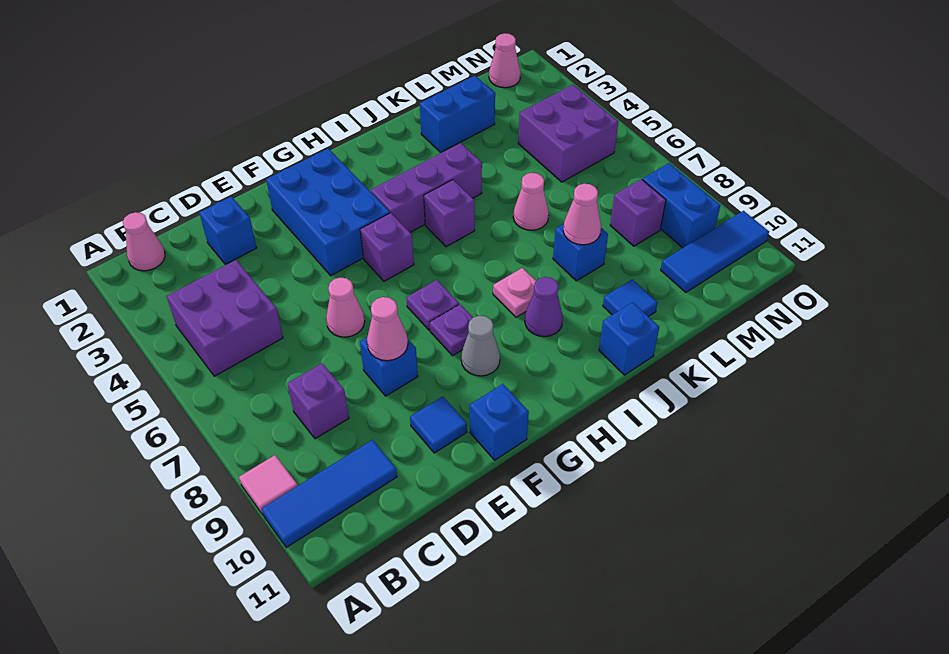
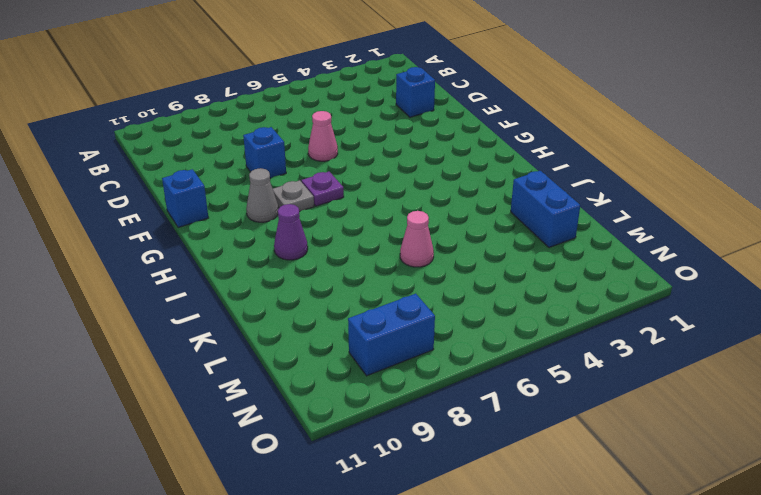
grey plate G8 level 1 -> purple plate G8 level 1
none -> pink tile A9 level 1
none -> blue tile A10:C10 level 1
none -> pink cone B1 level 1
none -> purple brick B4:C5 level 1

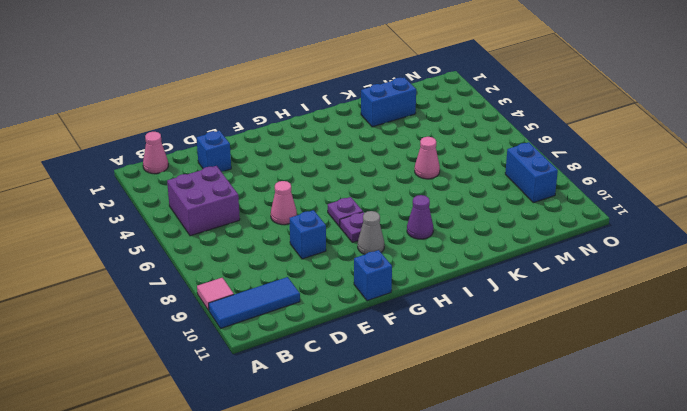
none -> purple brick C8 level 1
none -> blue tile E10 level 1
none -> blue brick F2:G4 level 1
none -> purple brick G5 level 1

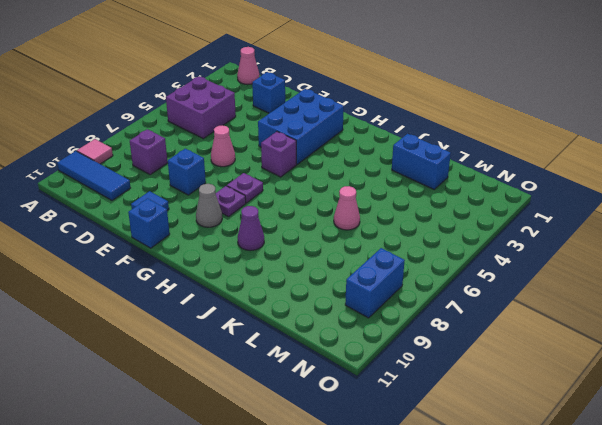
none -> purple brick H4:J4 level 1
none -> purple brick I5 level 1
none -> pink plate I8 level 1
none -> blue brick J11 level 1

